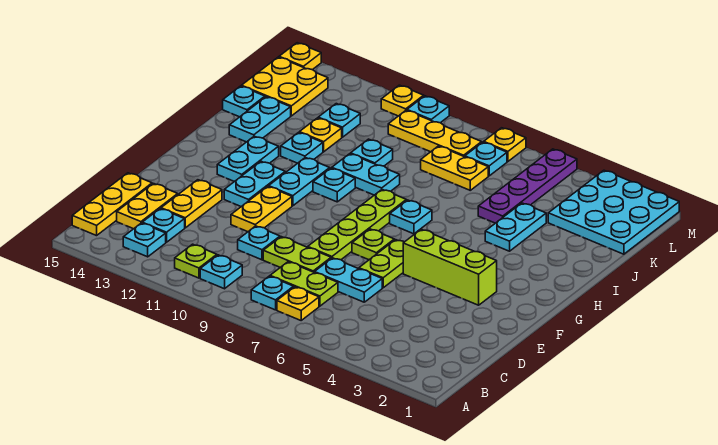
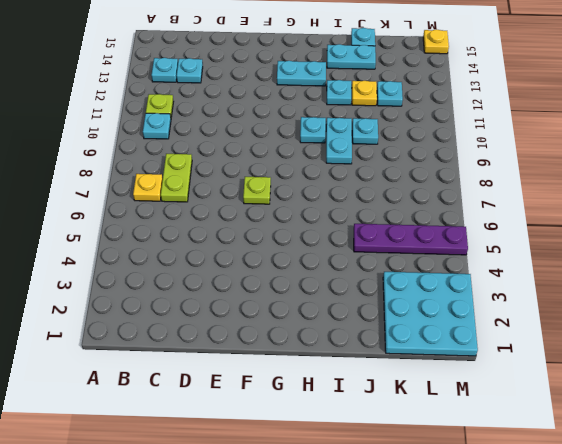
none -> cyan plate B8 level 1
none -> yellow plate B15:D15 level 1
none -> yellow plate C14:D14 level 1
none -> cyan plate D6:D7 level 1

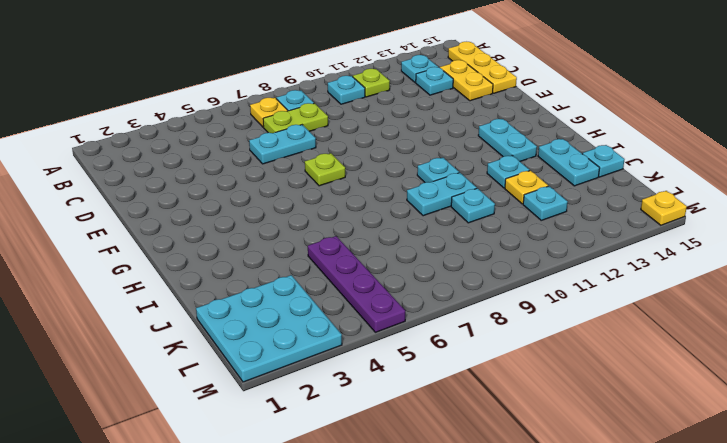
none -> lime plate D8:D9 level 1
none -> cyan plate D10 level 1
none -> yellow plate D13:E13 level 1
none -> lime plate E6:F6 level 1

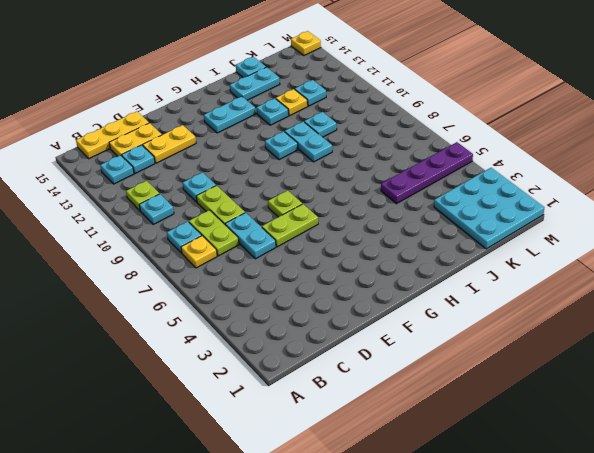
none -> lime plate E8:H8 level 1
none -> yellow plate E11:F11 level 1
none -> lime brick F3:F5 level 1
none -> cyan plate F12:G12 level 1

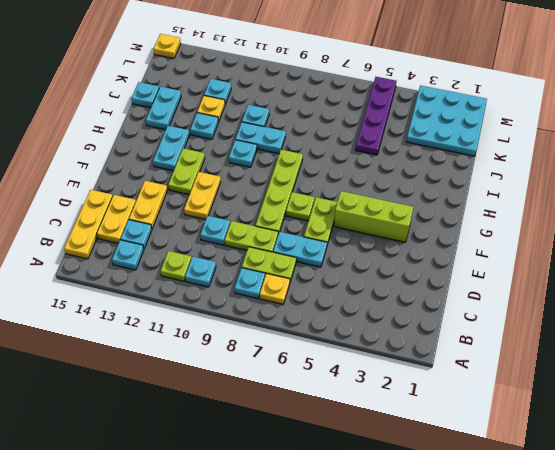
lime plate F12:G12 level 1 -> cyan plate F12:G12 level 1
none -> cyan plate G11:H11 level 1
none -> cyan plate H7 level 1
none -> cyan plate I4:J4 level 1
none -> yellow plate K7:K8 level 1

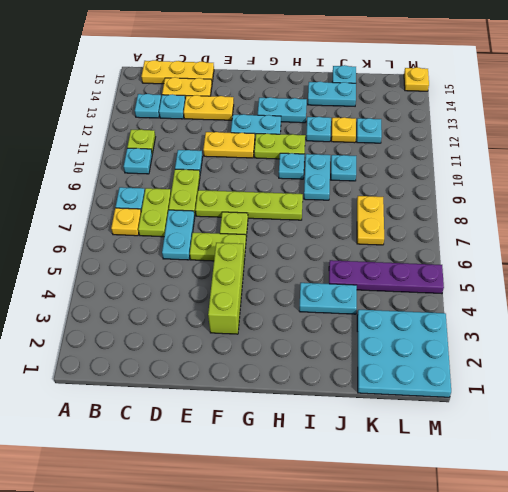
lime plate G11:H11 level 1 -> cyan plate G11:H11 level 1
none -> cyan plate H7 level 1
none -> yellow plate K14:L15 level 1
none -> cyan plate L7 level 1
none -> yellow plate L8:L10 level 1

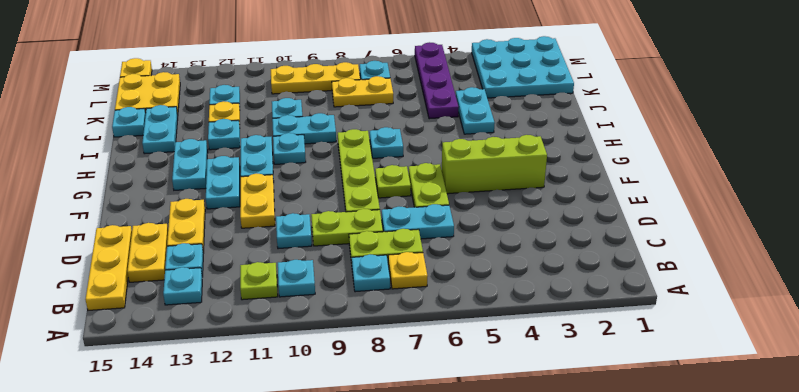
none -> yellow plate M7 level 1
none -> cyan plate M10 level 1
none -> yellow plate M11 level 1

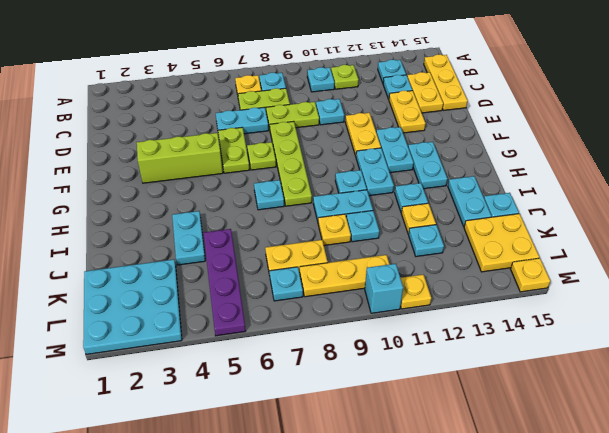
yellow plate J9 level 1 -> yellow plate M7 level 1
cyan brick M10 level 1 -> cyan plate M10 level 1

